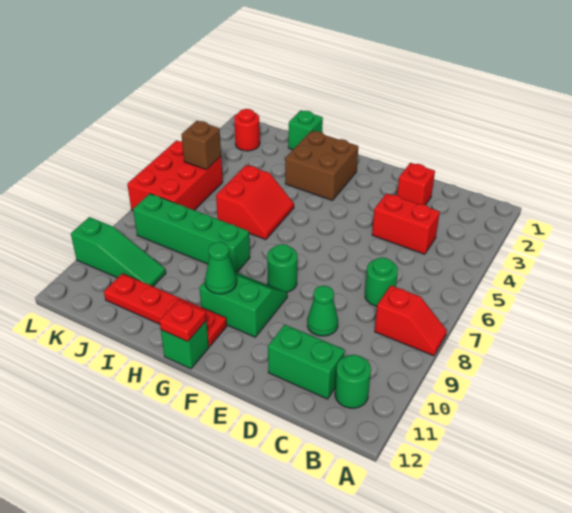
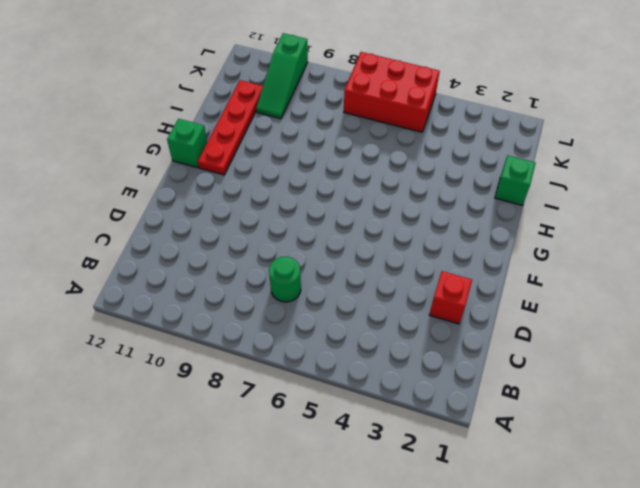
none -> red slope A8:B8 level 1 top B
none -> green round brick B11 level 1
none -> red brick C4:D4 level 1

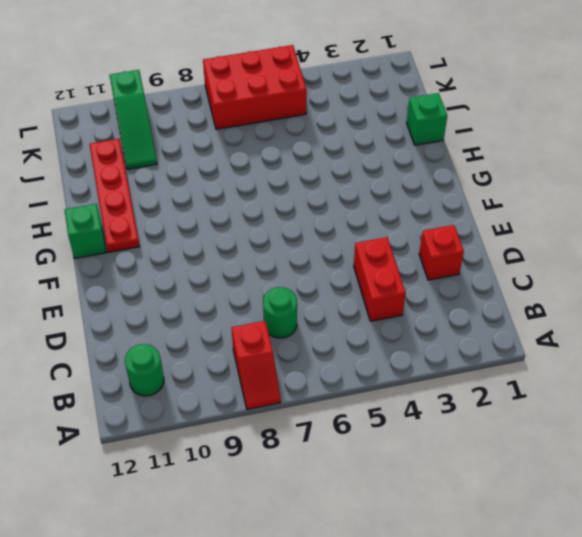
none -> green brick C11:D11 level 1
none -> green cone D9 level 1
none -> green round brick F8 level 1

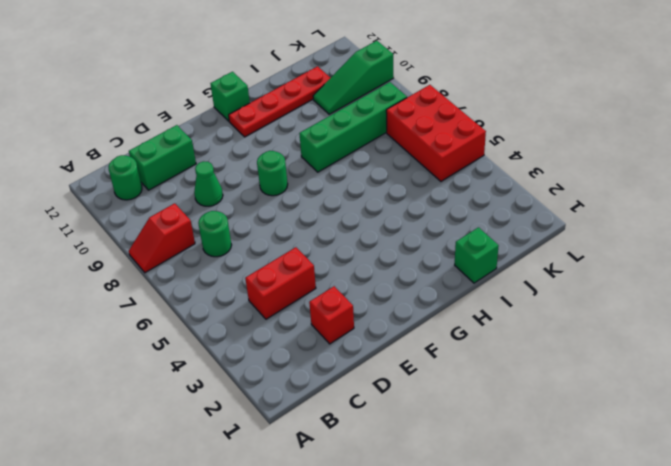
none -> green slope F9:G10 level 1 top 10
none -> brown brick G2:H3 level 1
none -> red slope H5:I6 level 1 top I

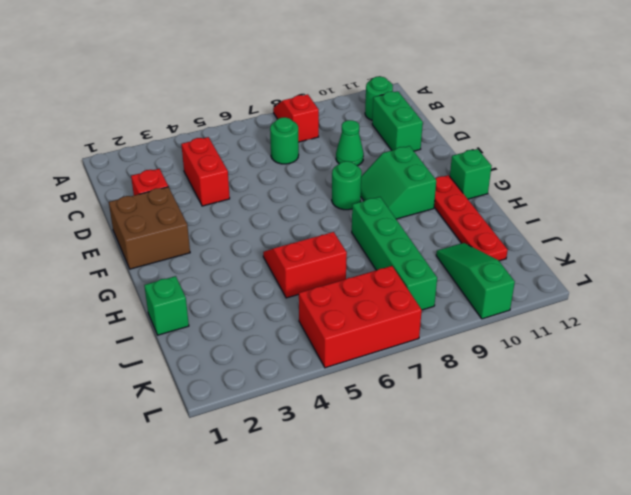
brown brick E1:F2 level 1 -> brown brick G2:H3 level 1
none -> red round brick K2 level 1
none -> green cone G10 level 2
none -> red plate G12 level 2

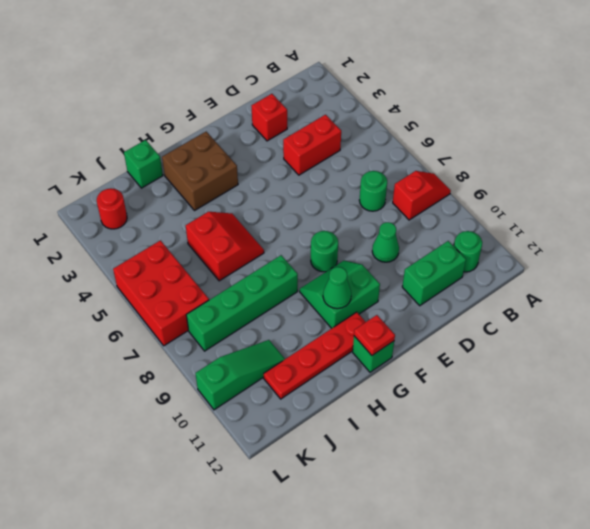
none -> brown brick K5 level 2

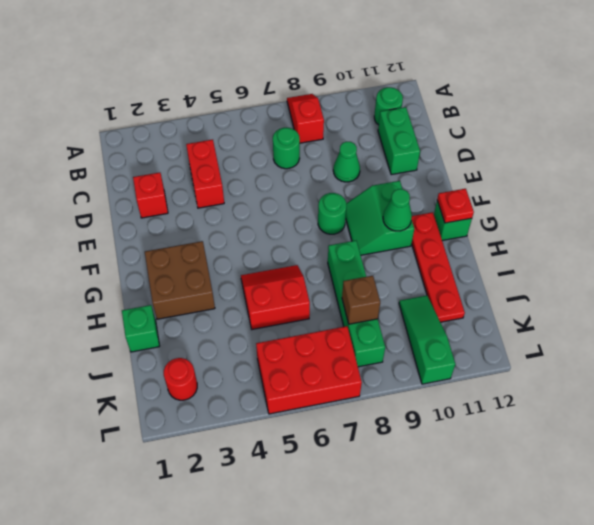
brown brick J8 level 2 -> brown brick K5 level 2

